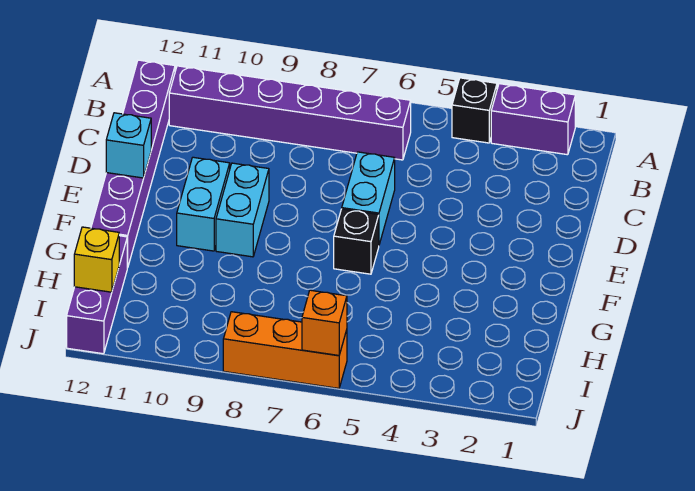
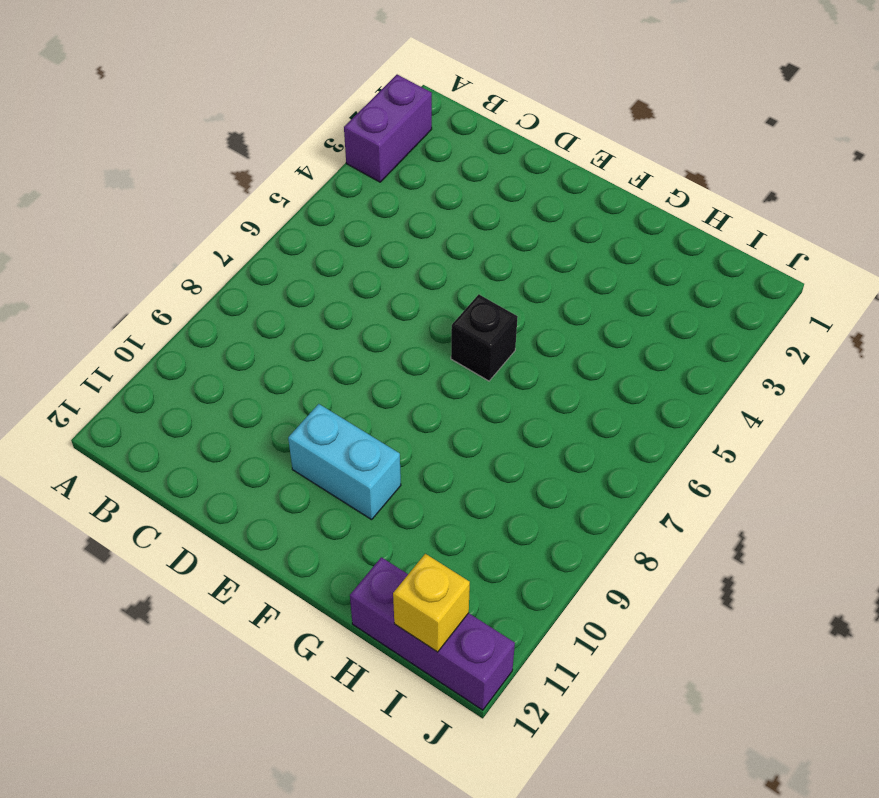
none -> black brick A4 level 1
none -> purple brick B6:B11 level 1
none -> purple brick B12:G12 level 1

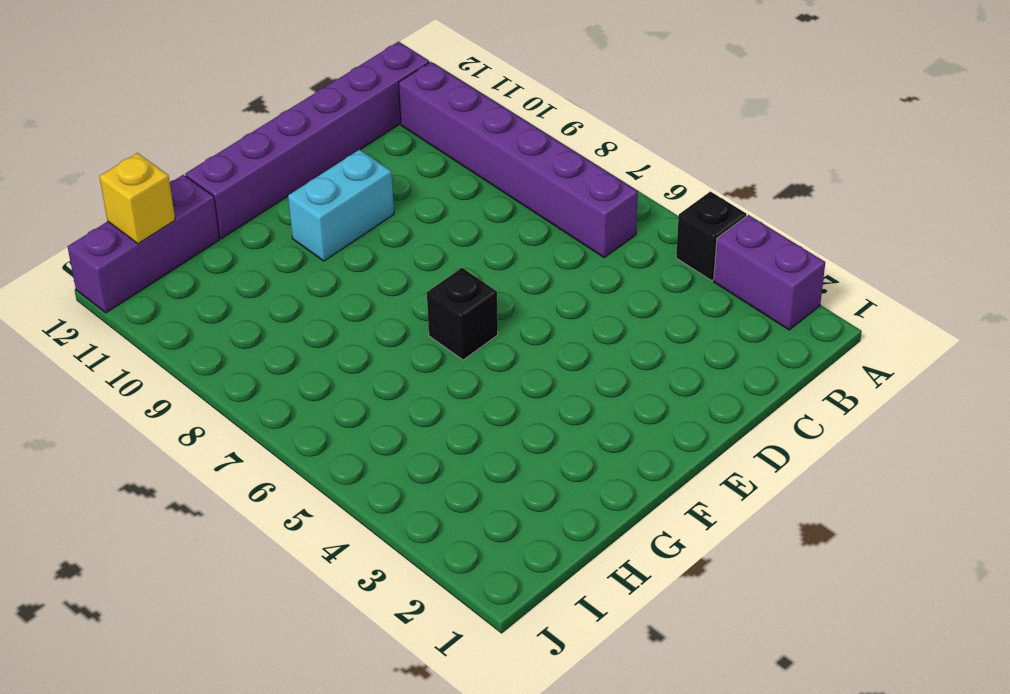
none -> cyan brick D6:E6 level 1
none -> cyan brick E9:F9 level 1
none -> orange brick J6:J8 level 1

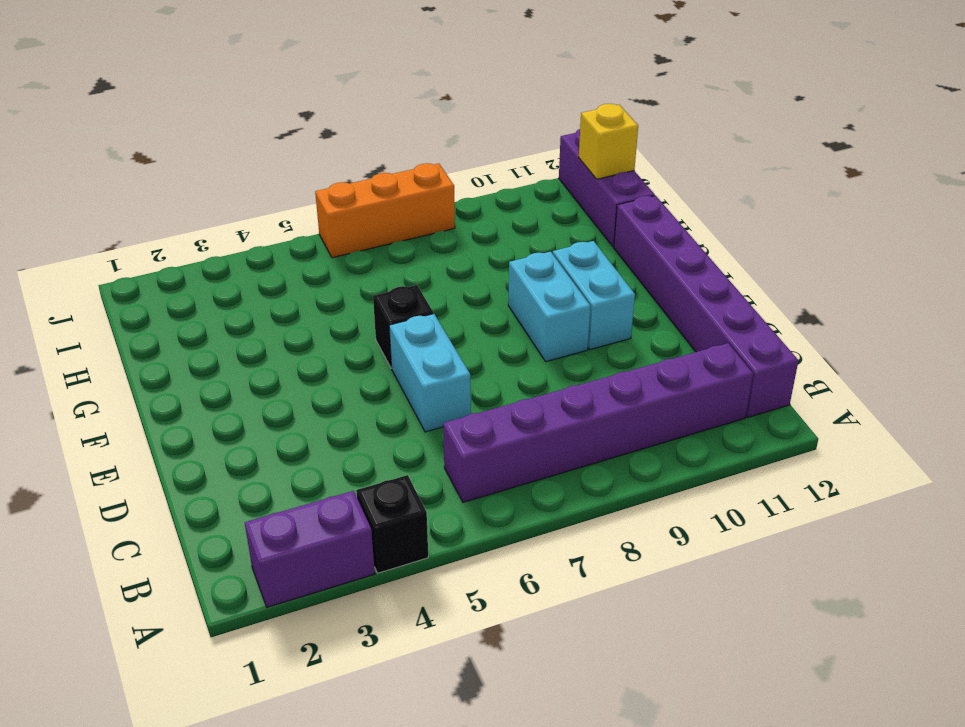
none -> cyan brick E12 level 2
none -> orange brick J6 level 2

